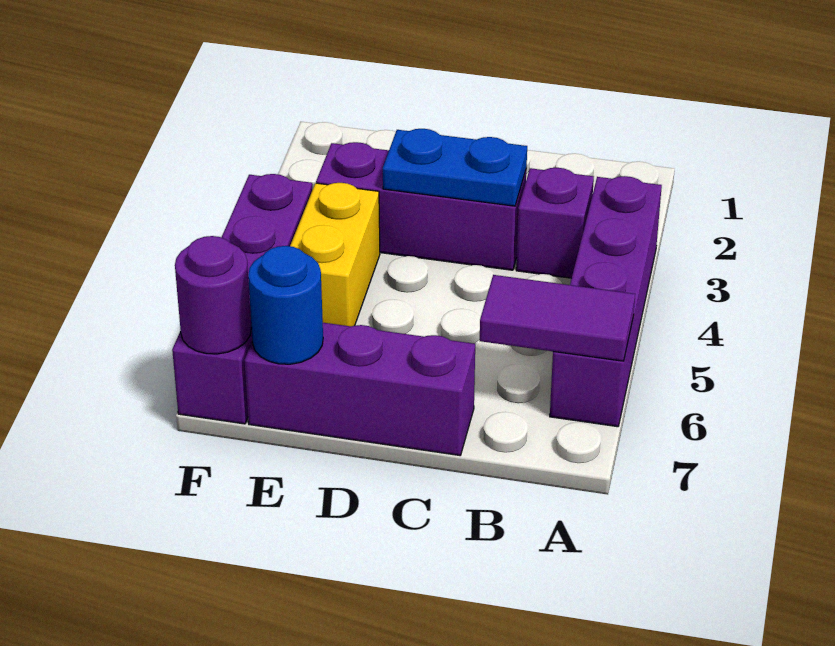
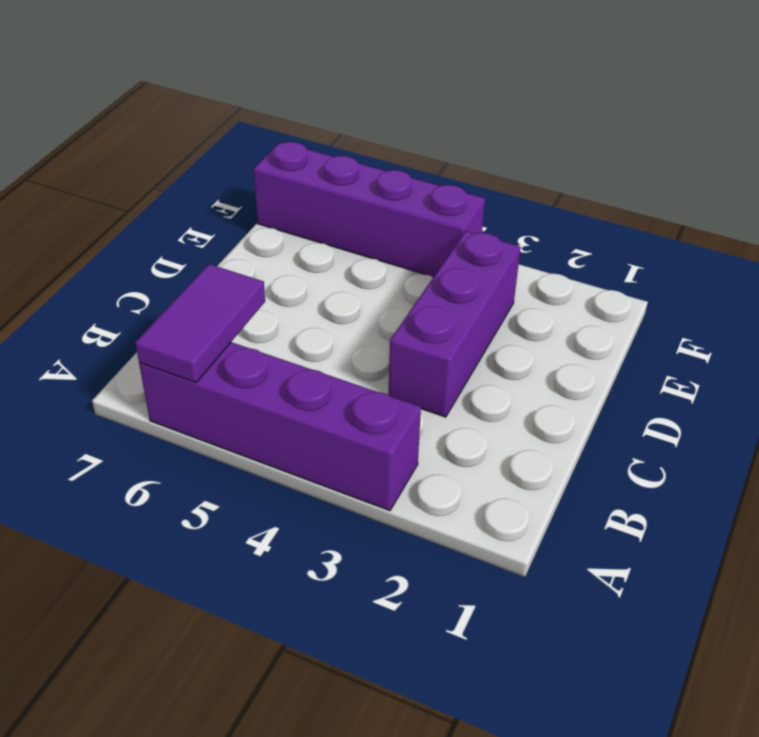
none -> purple brick B3 level 1
none -> purple brick C7:E7 level 1

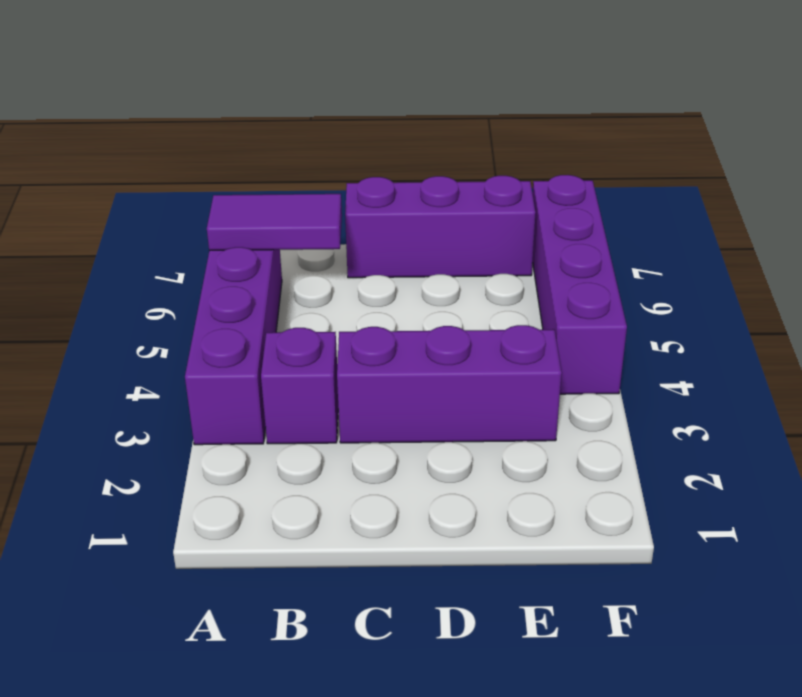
none -> yellow brick E4:E5 level 1
none -> blue plate C3:D3 level 2

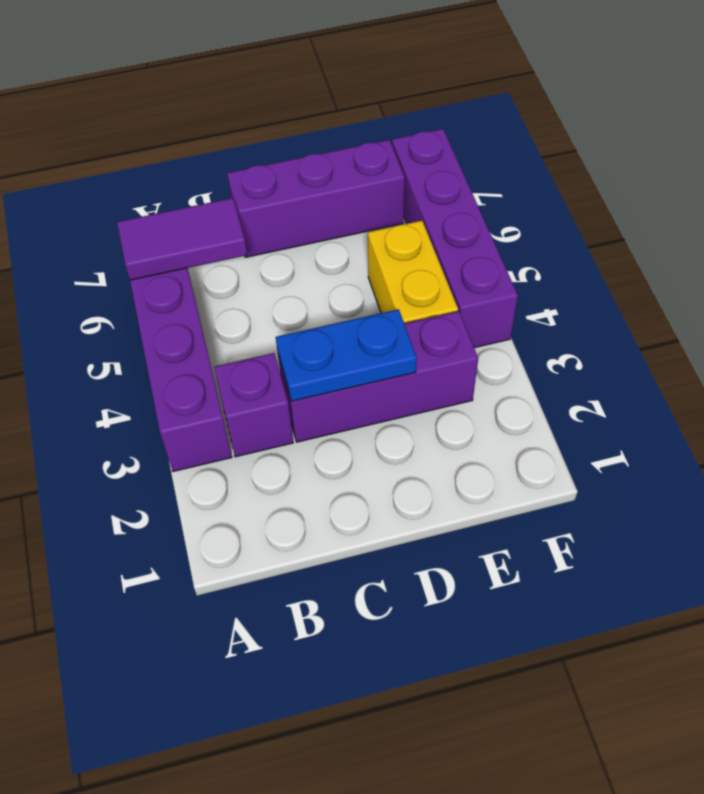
none -> blue round brick E7 level 2
none -> purple round brick F7 level 2

